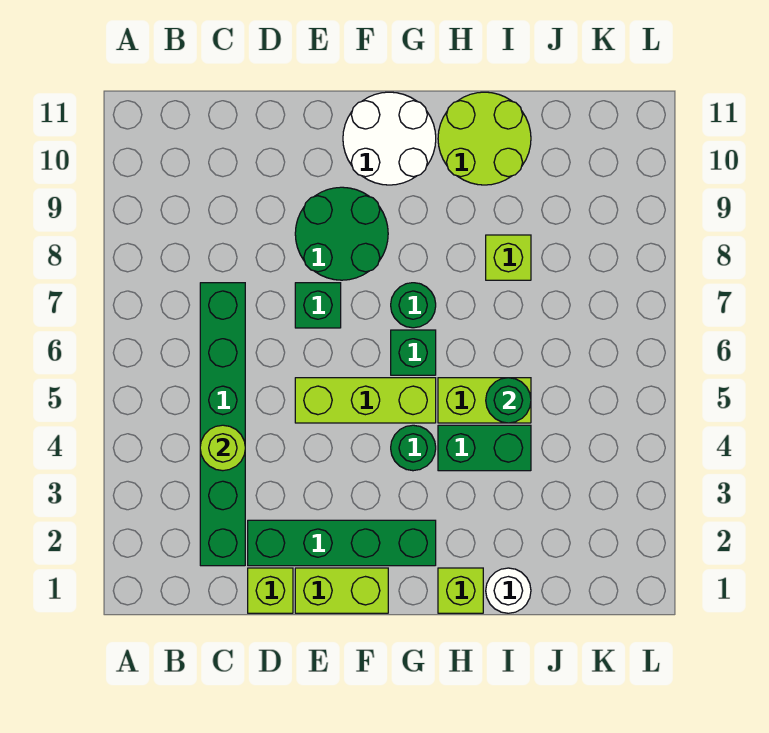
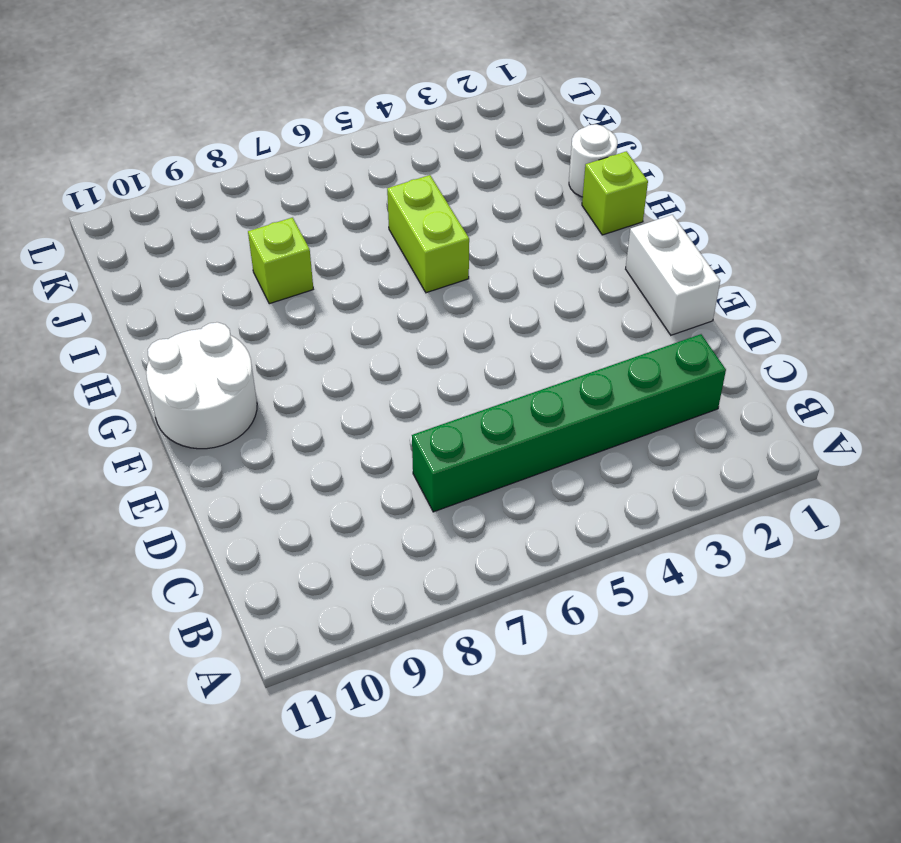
white brick E1:F1 level 1 -> lime brick E1:F1 level 1
none -> lime brick D1 level 1
none -> green brick D2:G2 level 1
none -> lime brick E5:G5 level 1

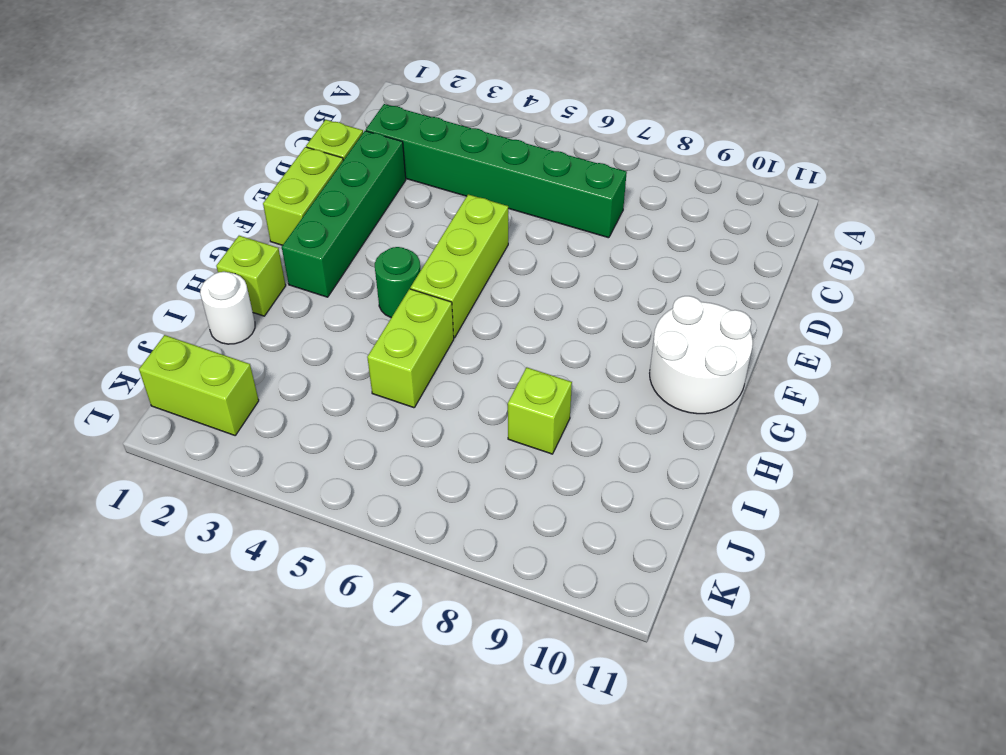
lime brick K1:K2 level 1 -> none
none -> green brick E7 level 1
none -> green round brick E8:F9 level 1
none -> green brick G6 level 1

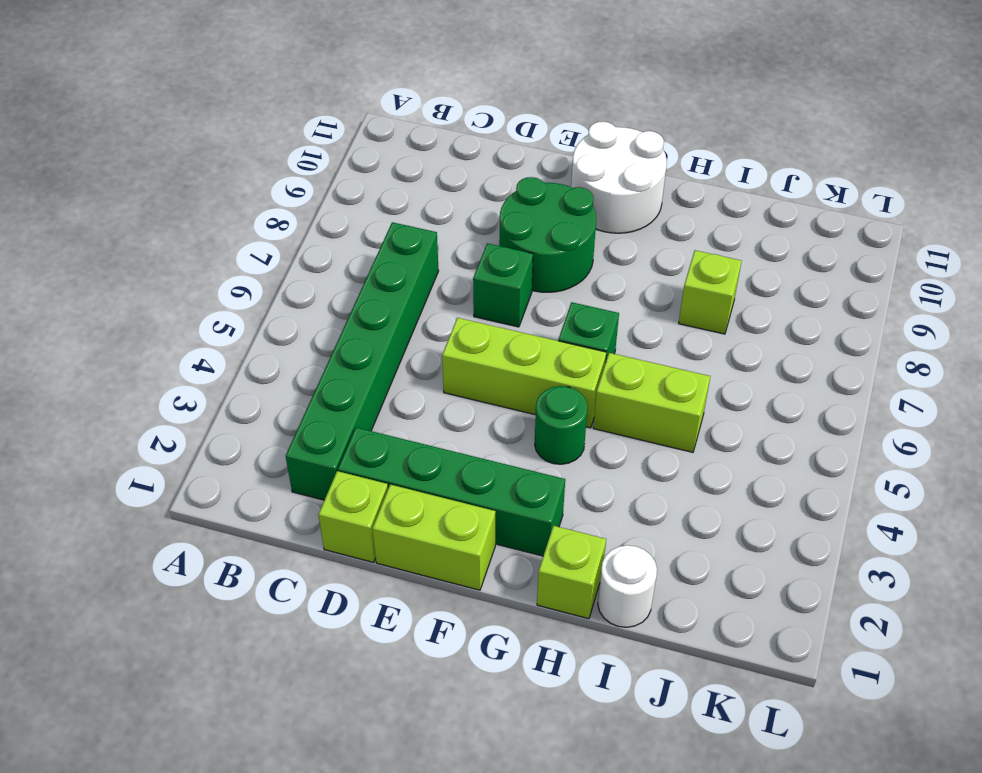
none -> green round brick G7 level 1
none -> green brick H4:I4 level 1
none -> lime round brick H10:I11 level 1

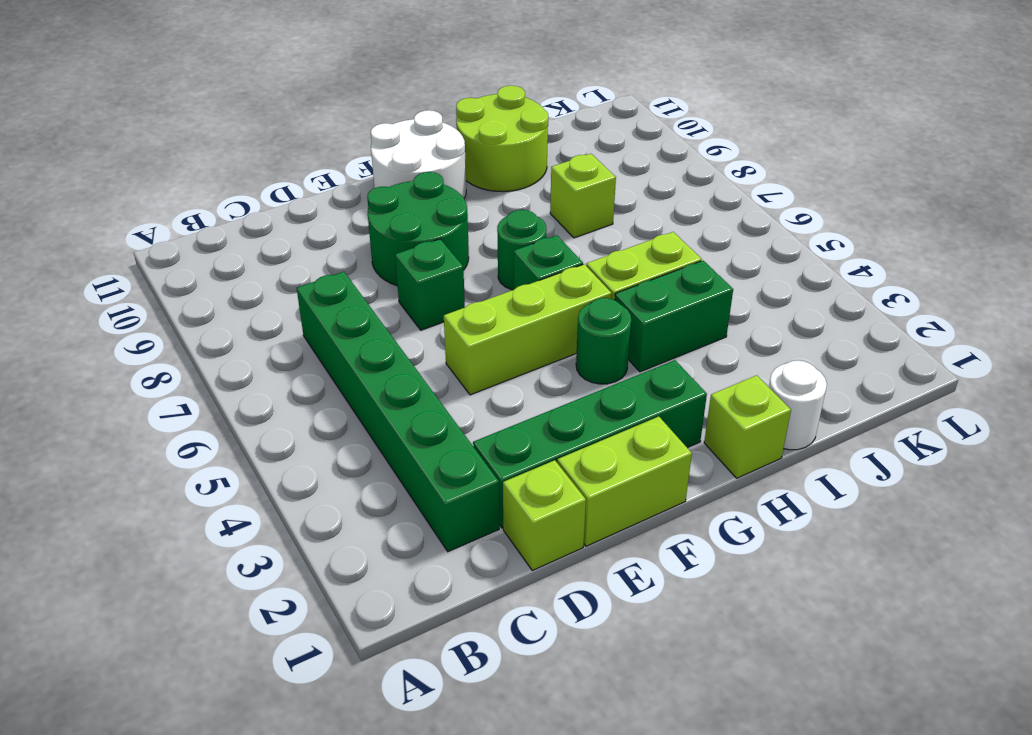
none -> lime round brick C4 level 2
none -> green round brick I5 level 2

